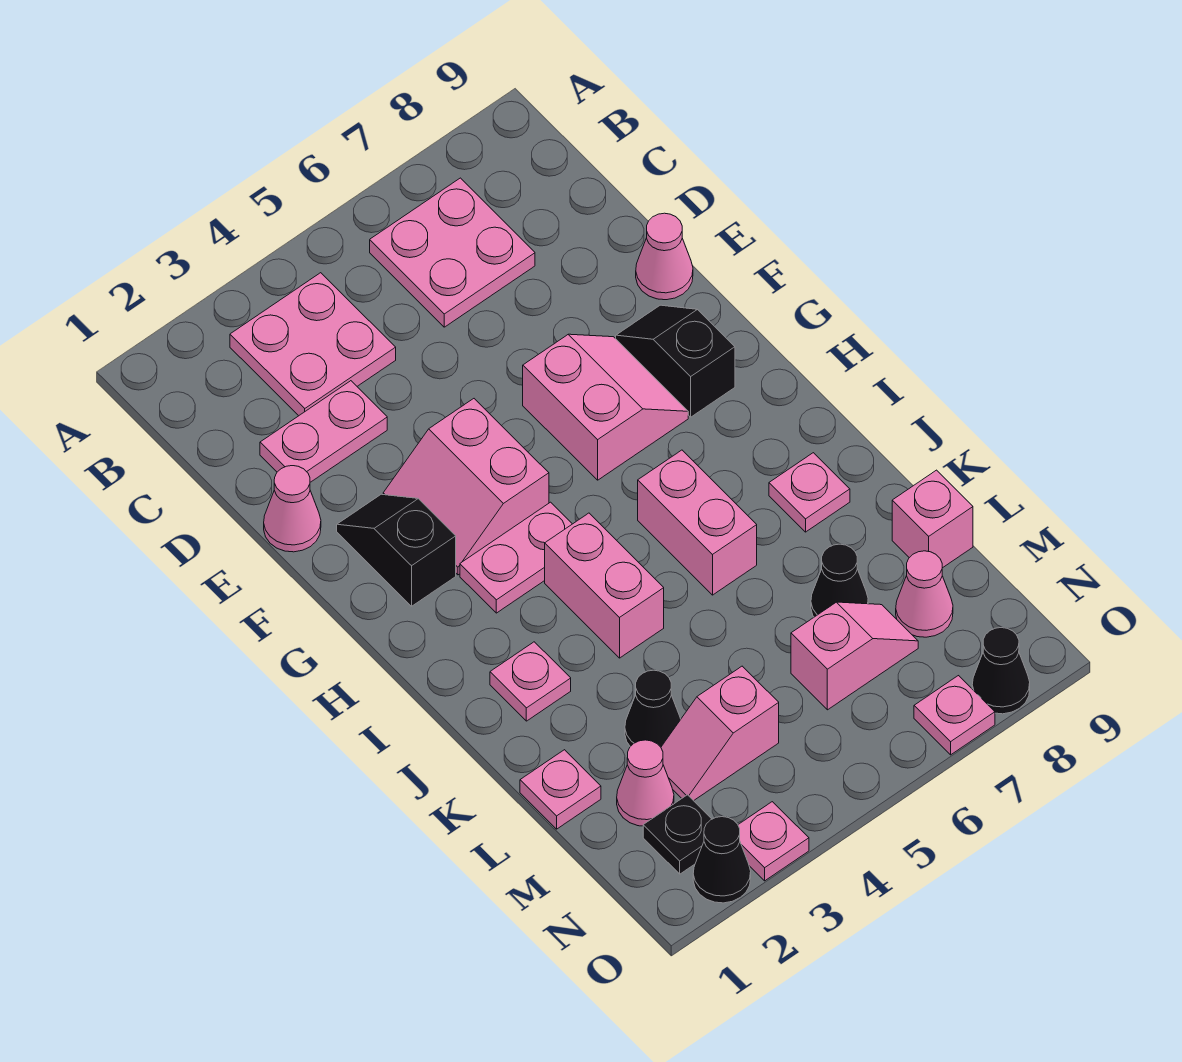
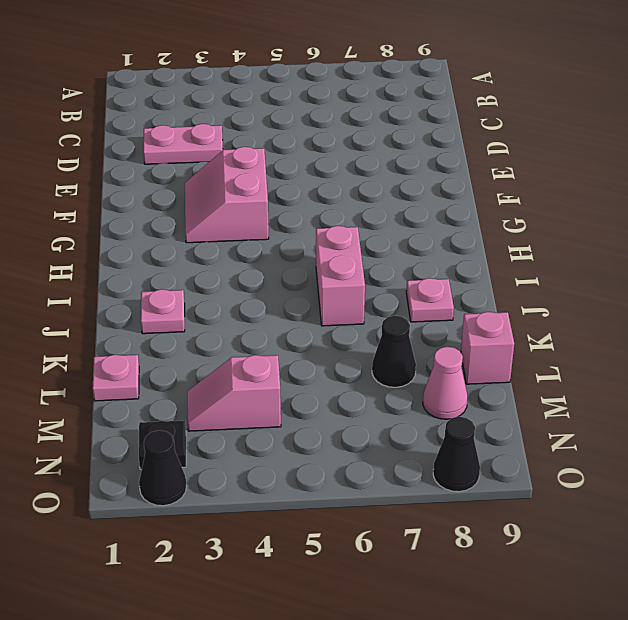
none -> pink plate B3:C4 level 1
none -> pink plate B6:C7 level 1
none -> pink cone E1 level 1

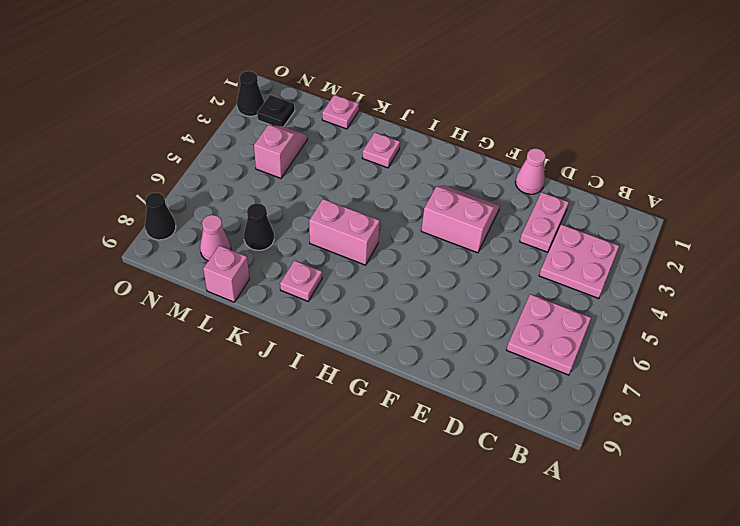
none -> pink cone E9 level 1
none -> black slope F2:G2 level 1 top G
none -> pink slope F6:G7 level 1 top 6

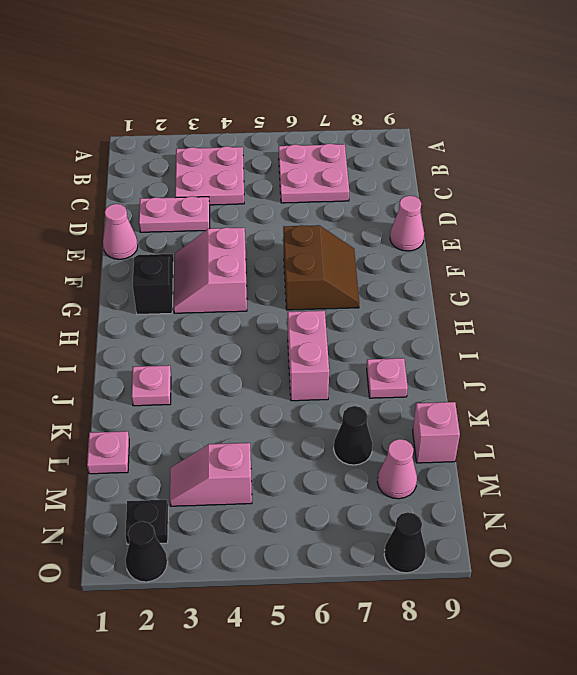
brown slope F6:G7 level 1 top 6 -> pink slope F6:G7 level 1 top 6
none -> black slope F8:G8 level 1 top G
none -> pink plate H3:H4 level 1
none -> pink brick I4:J4 level 1

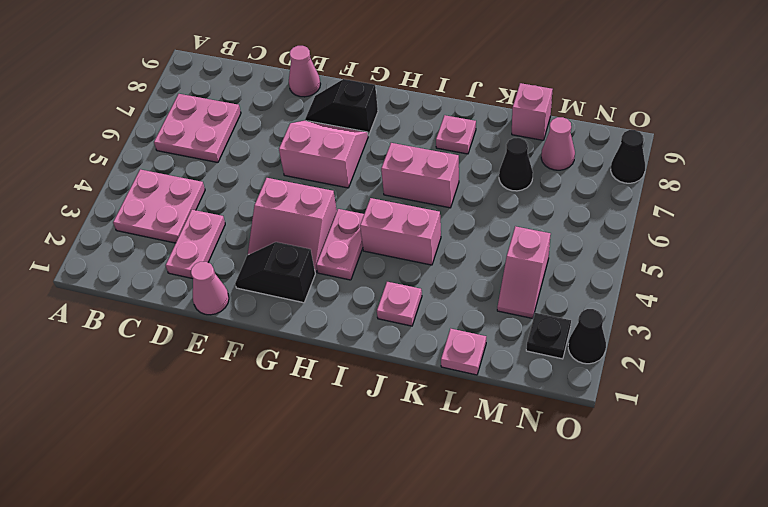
none -> black cone L3 level 1
none -> pink cone M2 level 1
none -> pink slope M6:M7 level 1 top 6

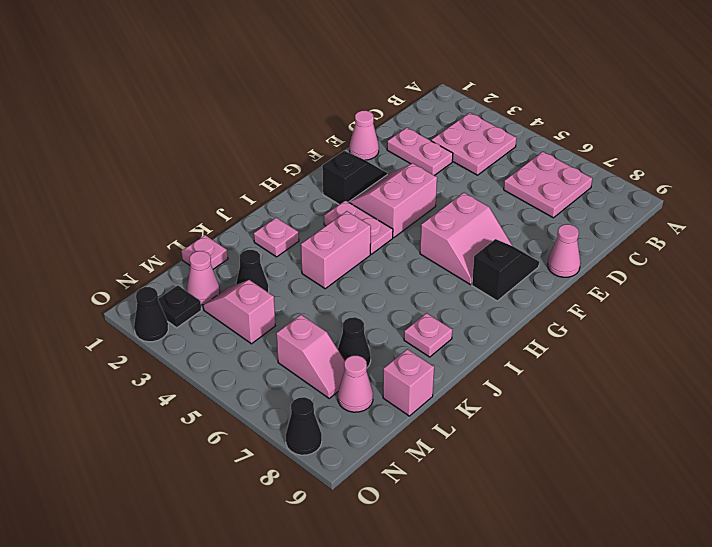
none -> pink brick I6:J6 level 1
none -> pink plate O3 level 1
none -> pink plate O7 level 1

